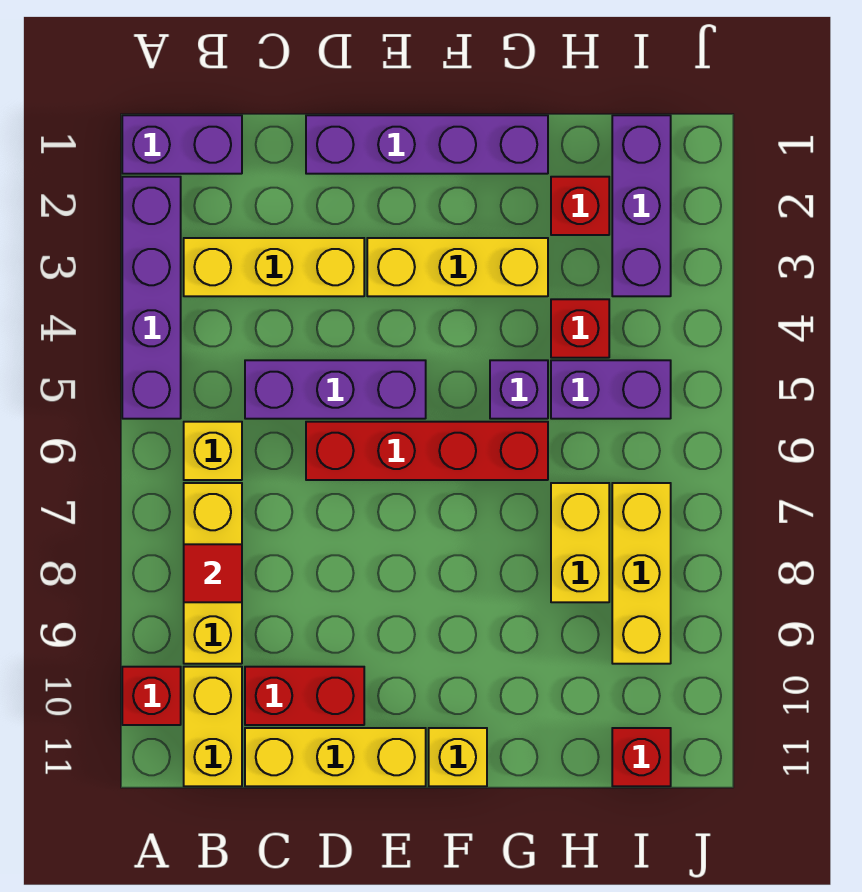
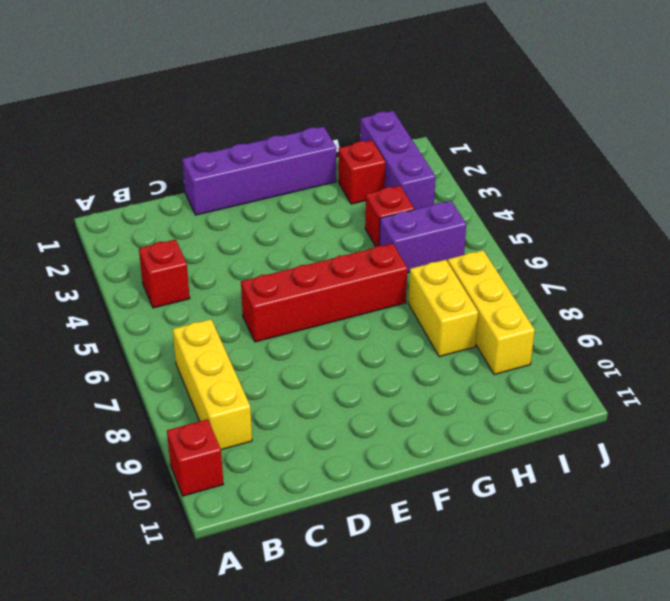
red brick B4 level 1 -> red brick I11 level 1
none -> purple brick A1:B1 level 1
none -> purple brick A2:A5 level 1
none -> yellow brick B3:D3 level 1

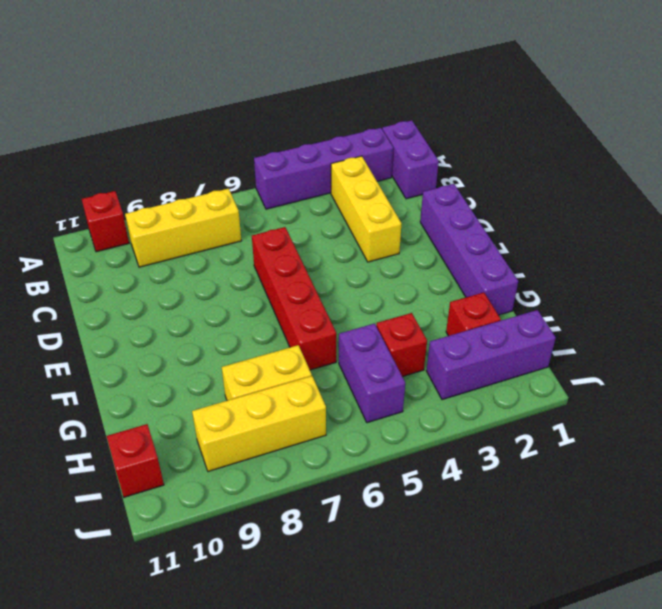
none -> yellow brick B6 level 1
none -> yellow brick B10:B11 level 1
none -> purple brick C5:E5 level 1

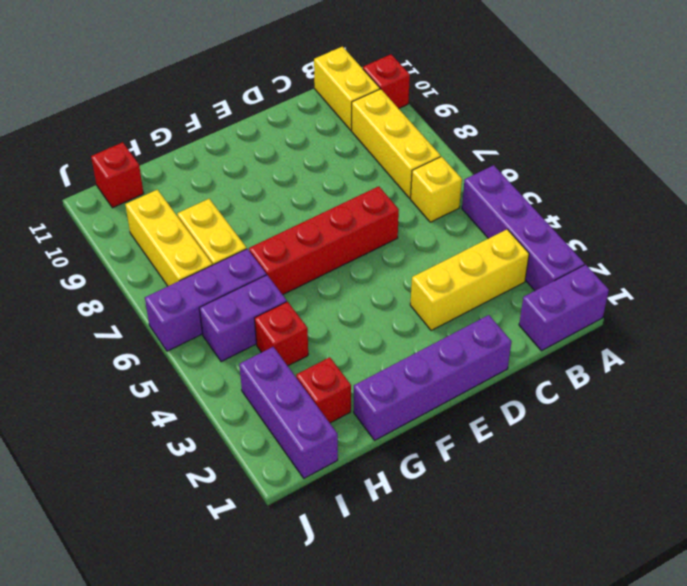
purple brick H6:J6 level 1 -> purple brick C5:E5 level 1
none -> red brick C10:D10 level 1
none -> yellow brick C11:E11 level 1
none -> yellow brick E3:G3 level 1

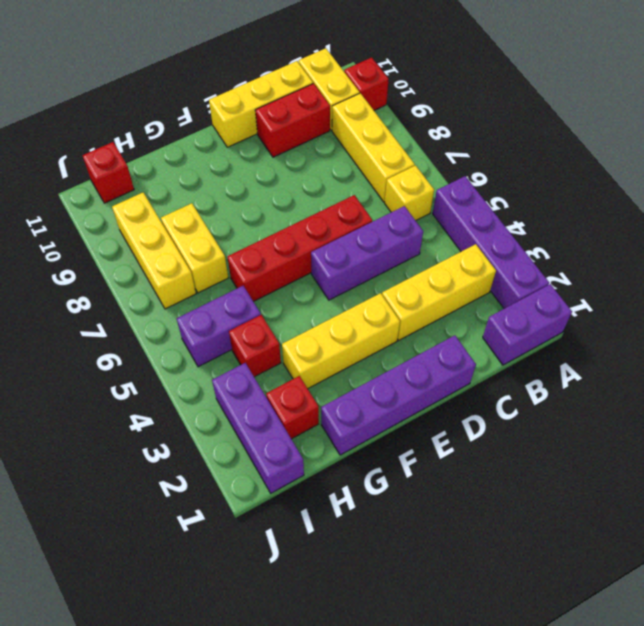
none -> yellow brick F11 level 1
none -> purple brick G5 level 1
none -> red tile B8 level 2

